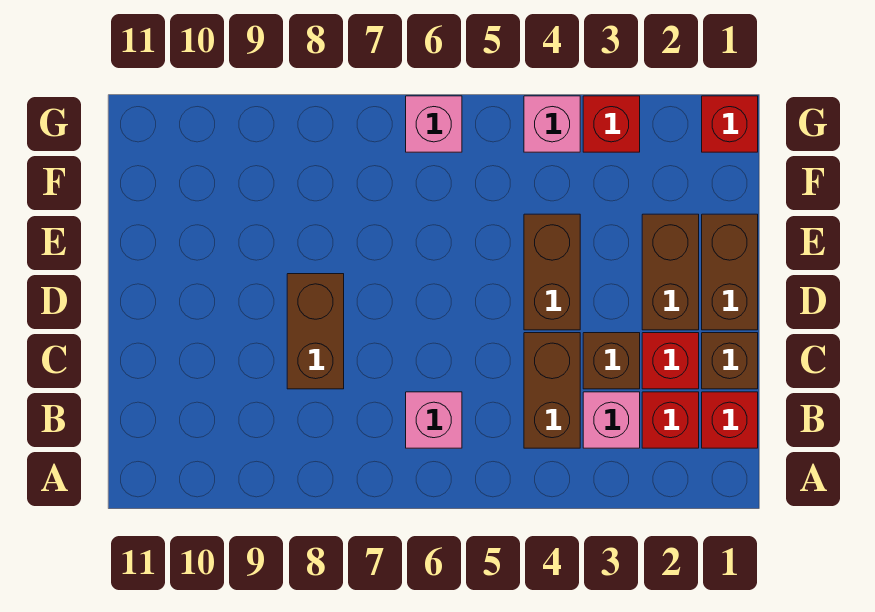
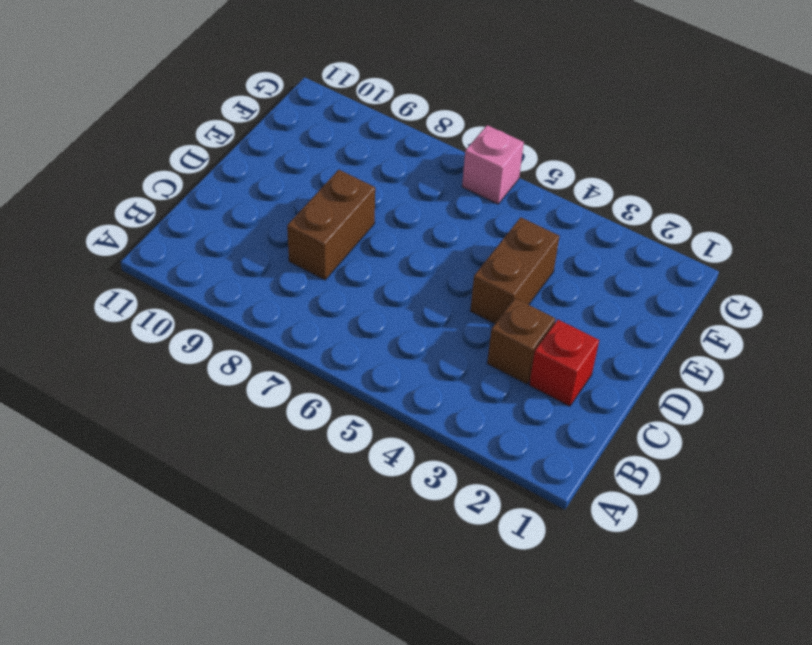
none -> red brick B1 level 1
none -> red brick B2 level 1
none -> pink brick B3 level 1

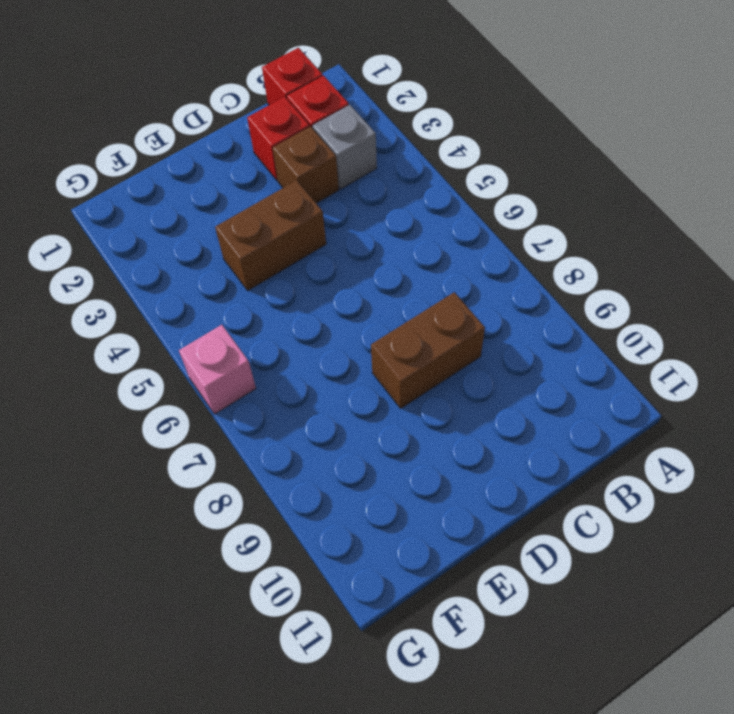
grey brick B3 level 1 -> pink brick B3 level 1
none -> brown brick B4:C4 level 1
none -> pink brick B6 level 1
none -> brown brick C1 level 1

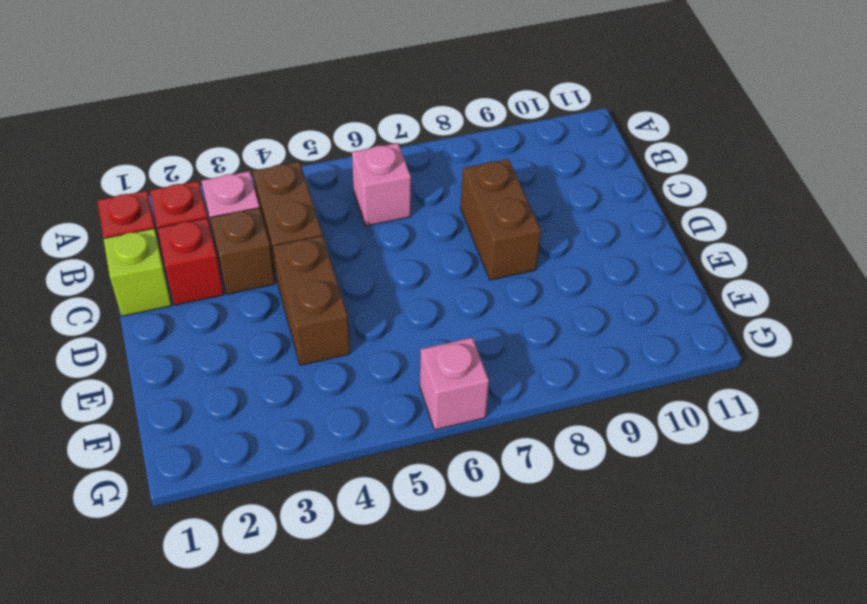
lime brick C1 level 1 -> brown brick C1 level 1
none -> brown brick D1:E1 level 1
none -> brown brick D2:E2 level 1
none -> red brick G1 level 1

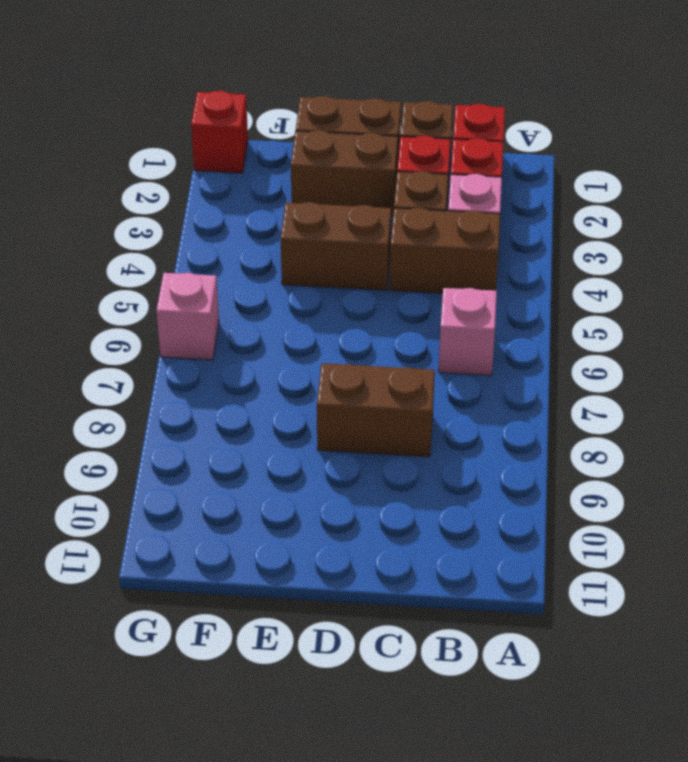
none -> red brick G3 level 1
none -> pink brick G4 level 1

